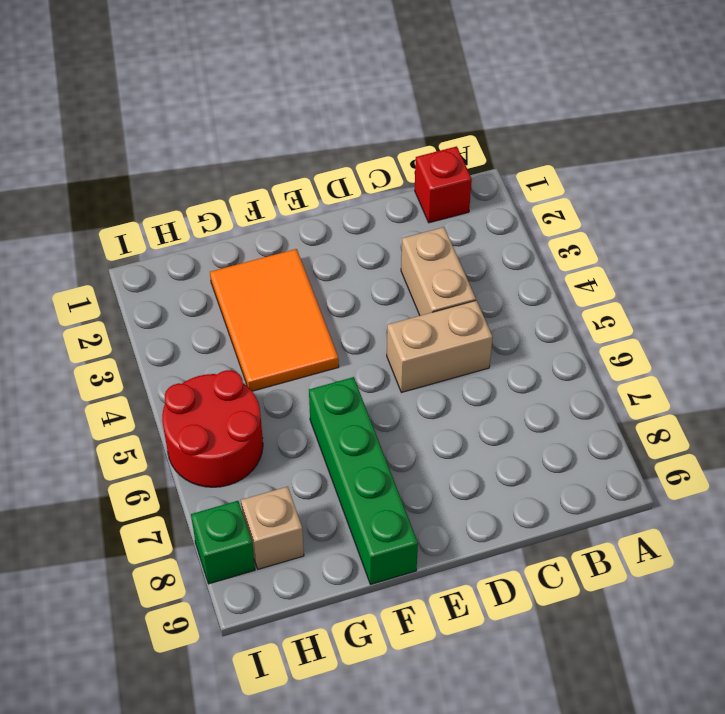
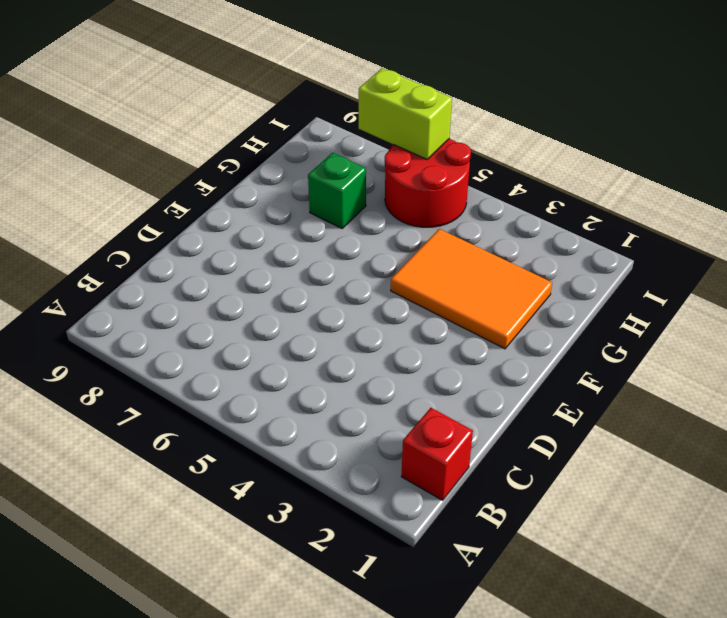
green brick G7 level 1 -> green brick I8 level 1
lime brick I6:I7 level 2 -> none
none -> tan brick C3:C4 level 1
none -> tan brick C5:D5 level 1

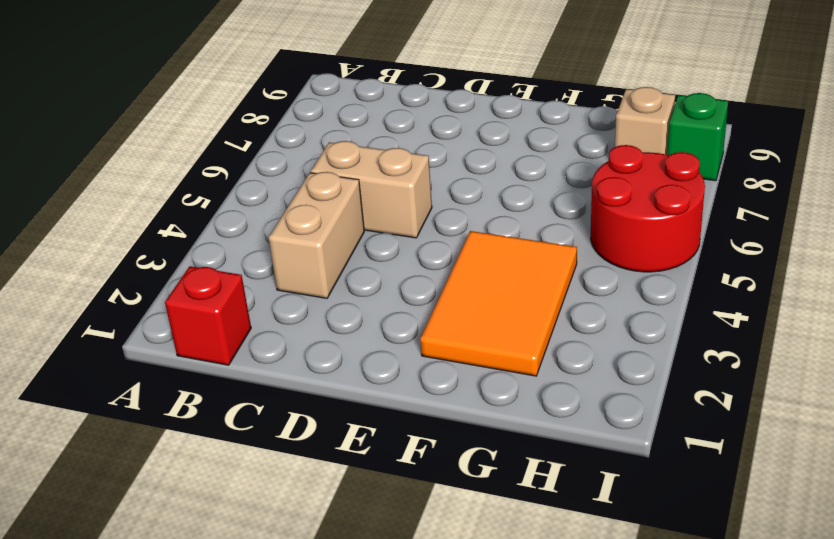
none -> green brick F6:F9 level 1

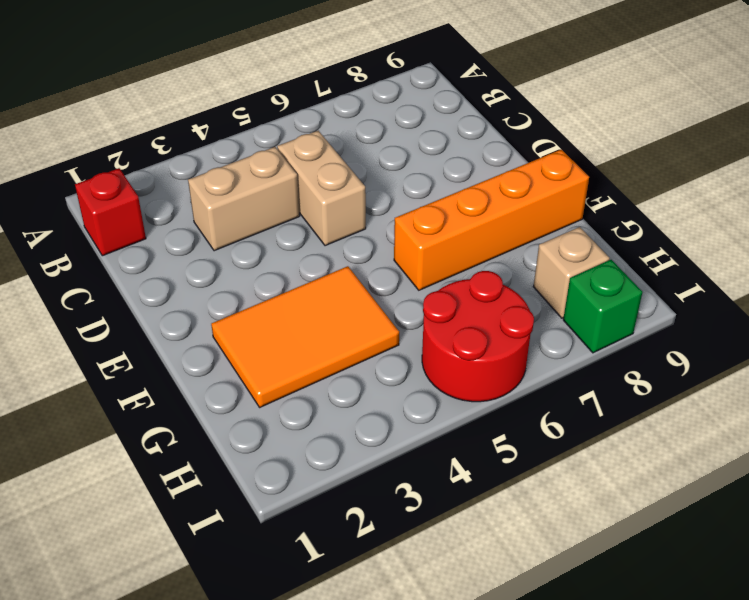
orange brick F6:F9 level 1 -> green brick F6:F9 level 1

